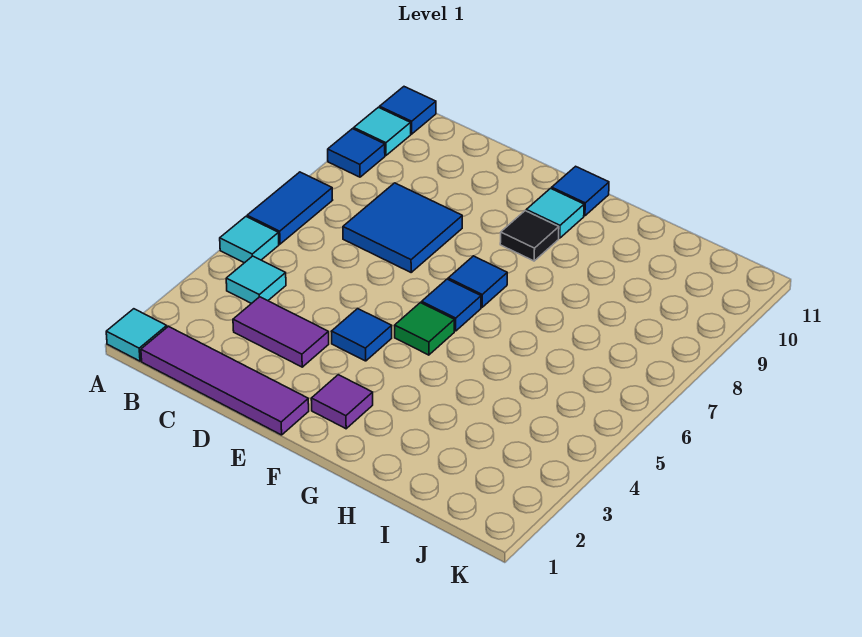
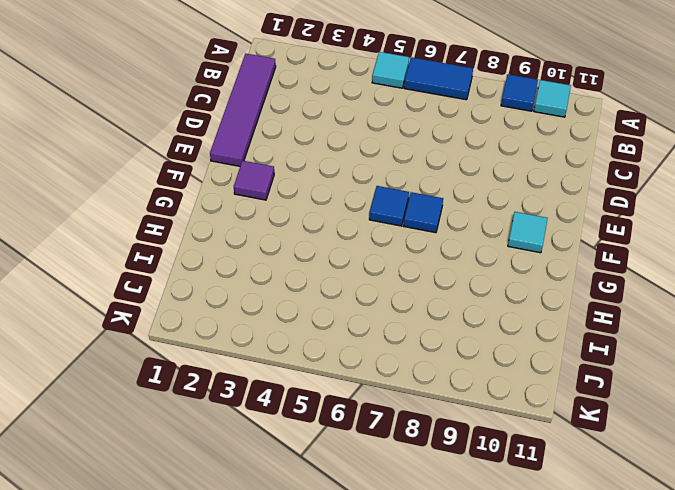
none -> cyan tile A1 level 1
none -> blue tile A11 level 1
none -> cyan tile B4 level 1

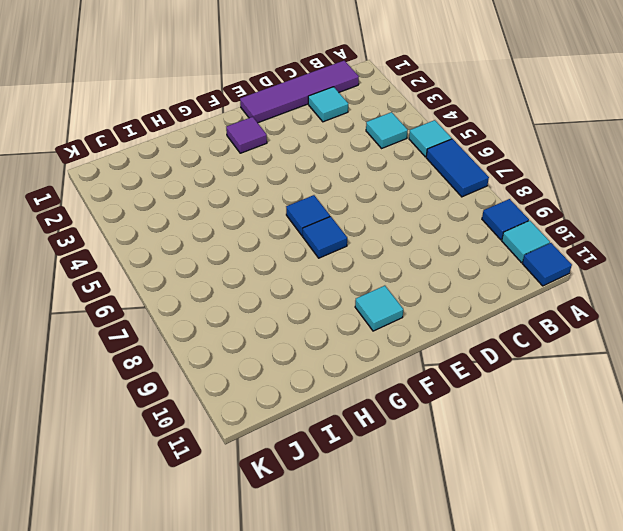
cyan tile C2 level 1 -> cyan tile A1 level 1
none -> purple tile C3:D3 level 1
none -> blue tile C7:D8 level 1
none -> blue tile E4 level 1

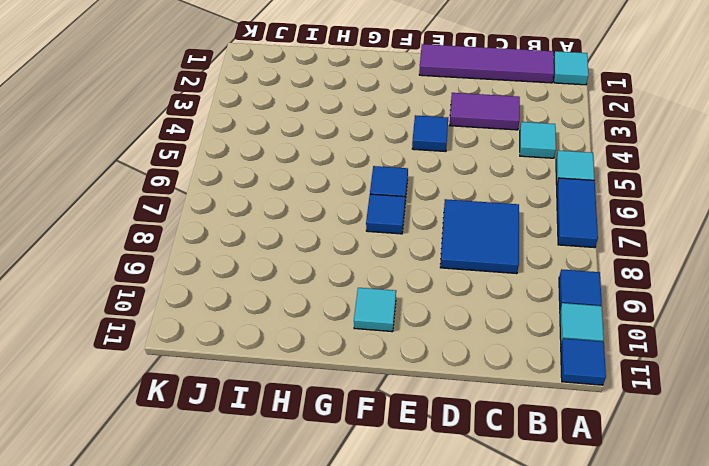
none -> purple tile F2 level 1
none -> green tile F5 level 1
none -> black tile F9 level 1

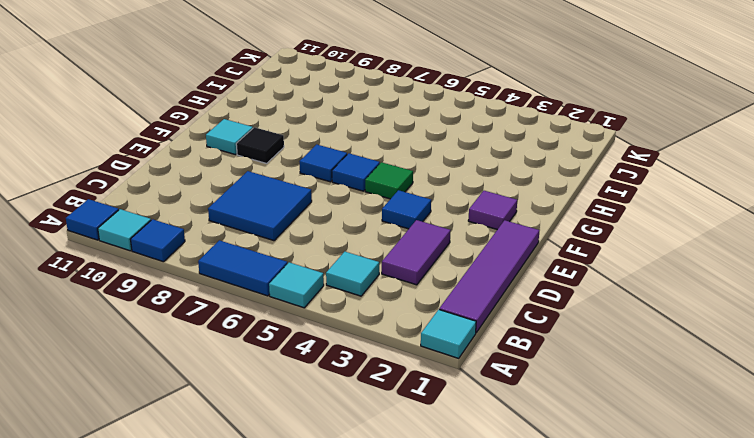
none -> blue tile F11 level 1

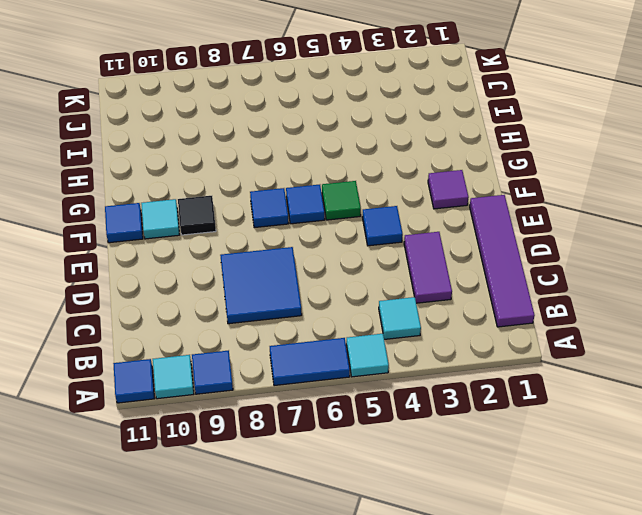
none -> cyan tile A1 level 1

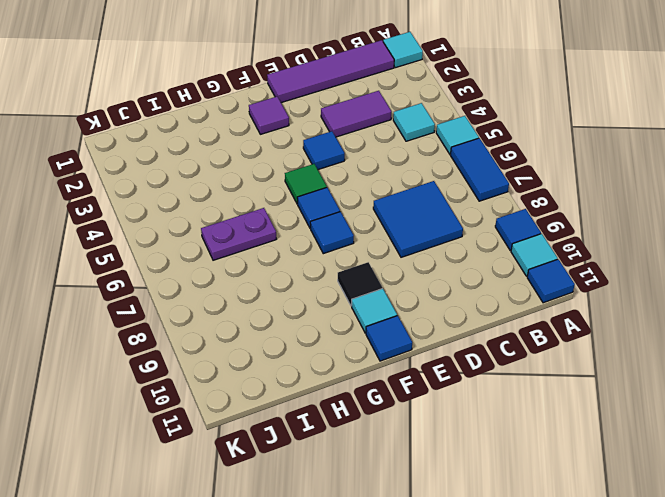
purple plate H6:I6 level 1 -> none

